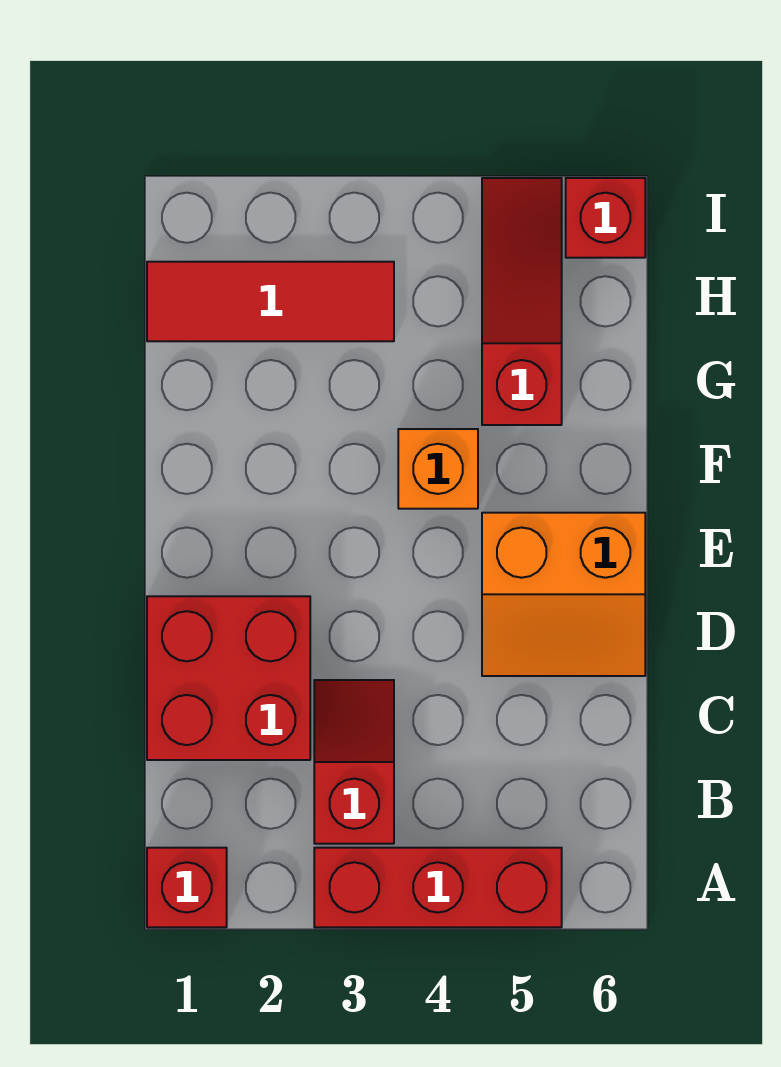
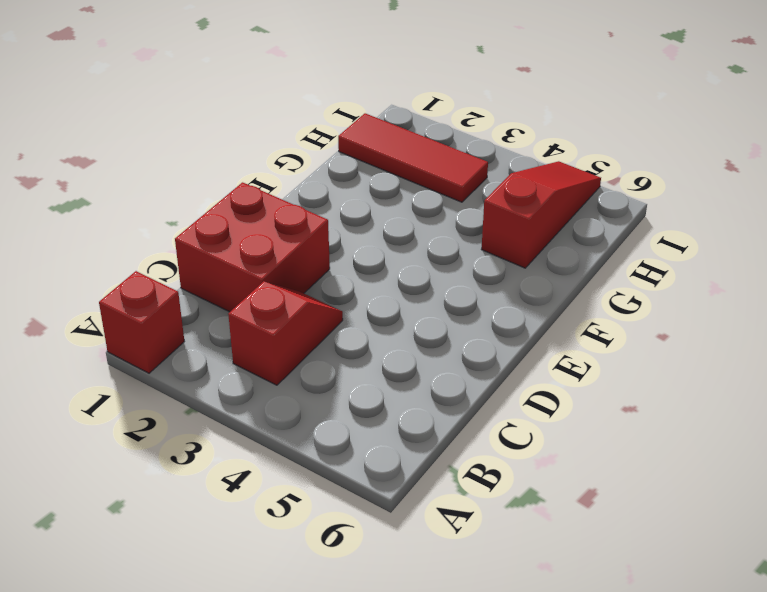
none -> red brick A3:A5 level 1
none -> orange slope D5:E6 level 1 top E

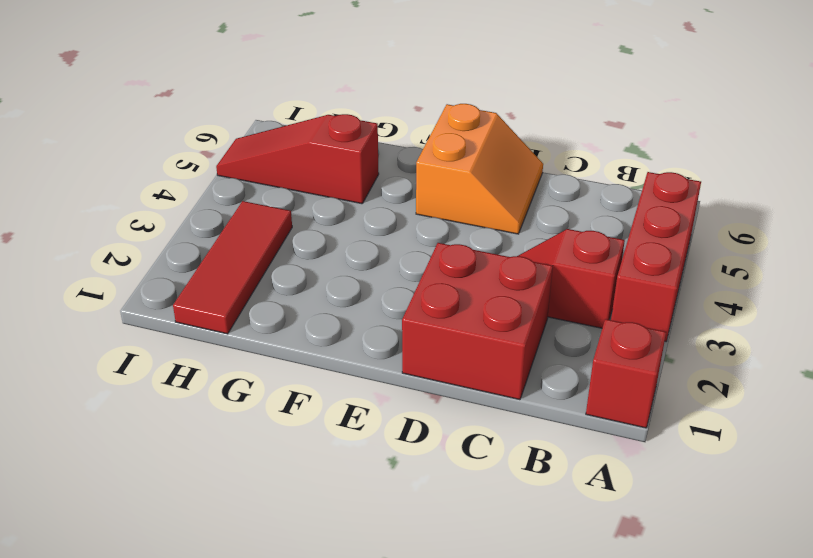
none -> orange brick F4 level 1
none -> red brick I6 level 1

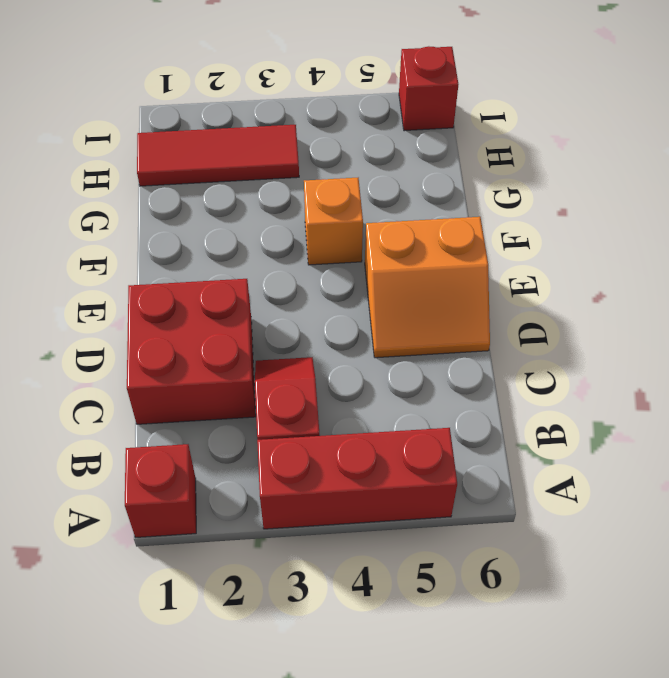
none -> red slope G5:I5 level 1 top G

